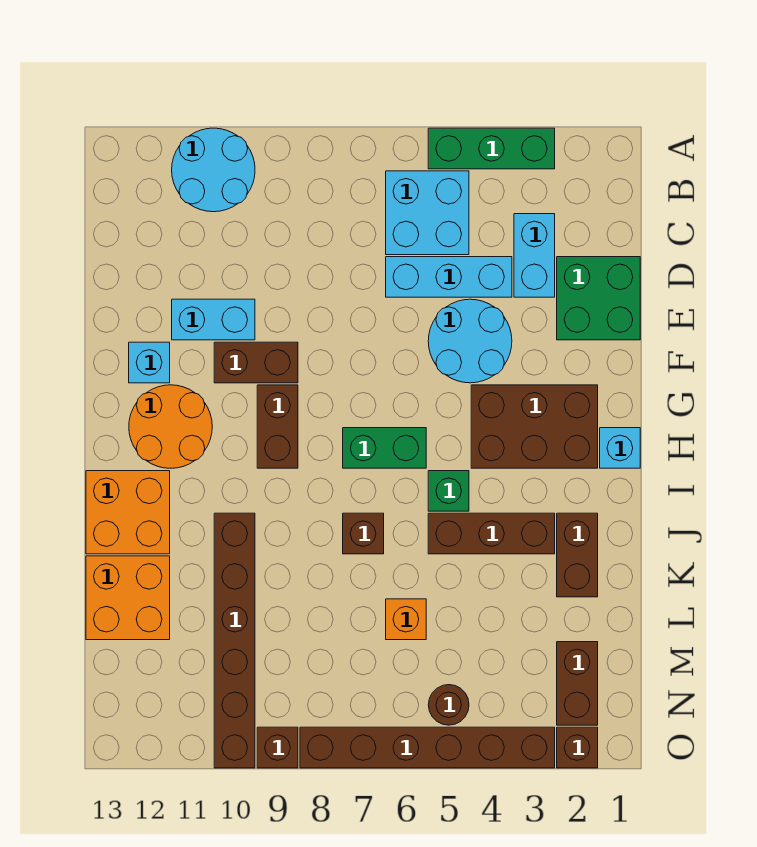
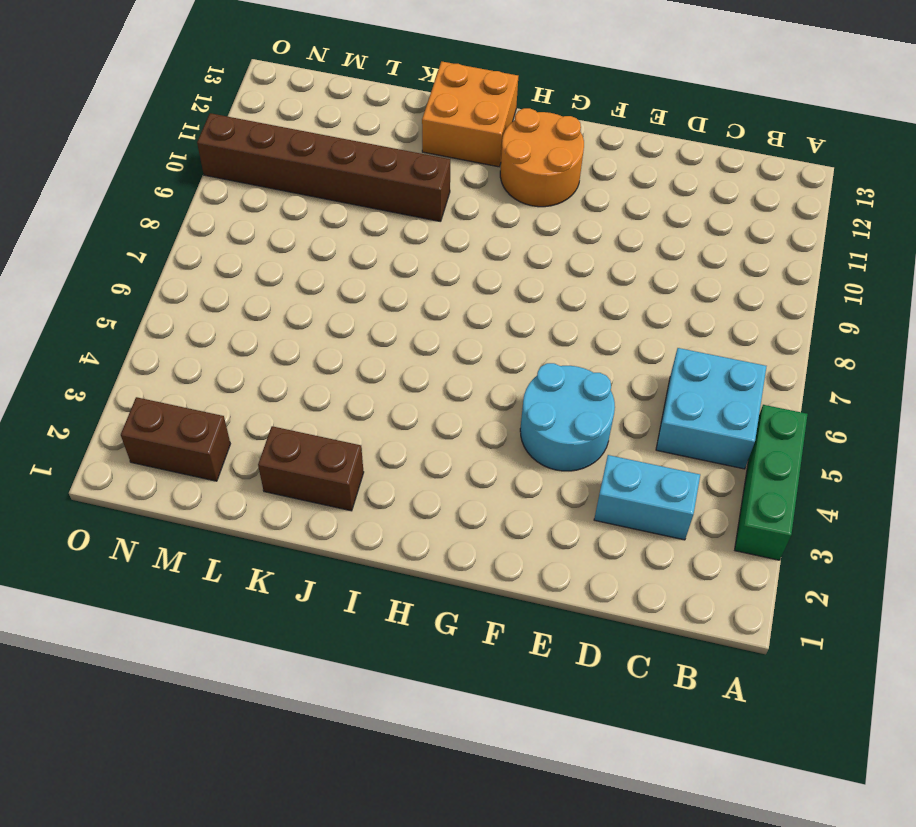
none -> cyan round brick A10:B11 level 1
none -> green brick D1:E2 level 1
none -> cyan brick D4:D6 level 1

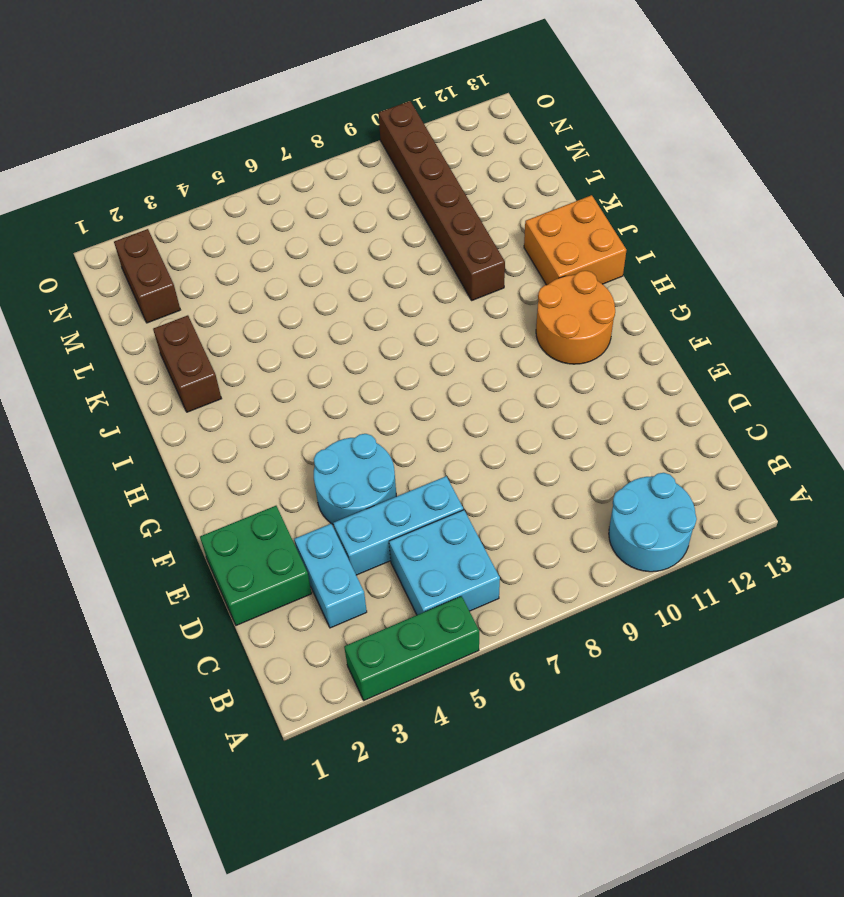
none -> cyan brick E10:E11 level 1
none -> brown brick F9:F10 level 1
none -> cyan brick F12 level 1

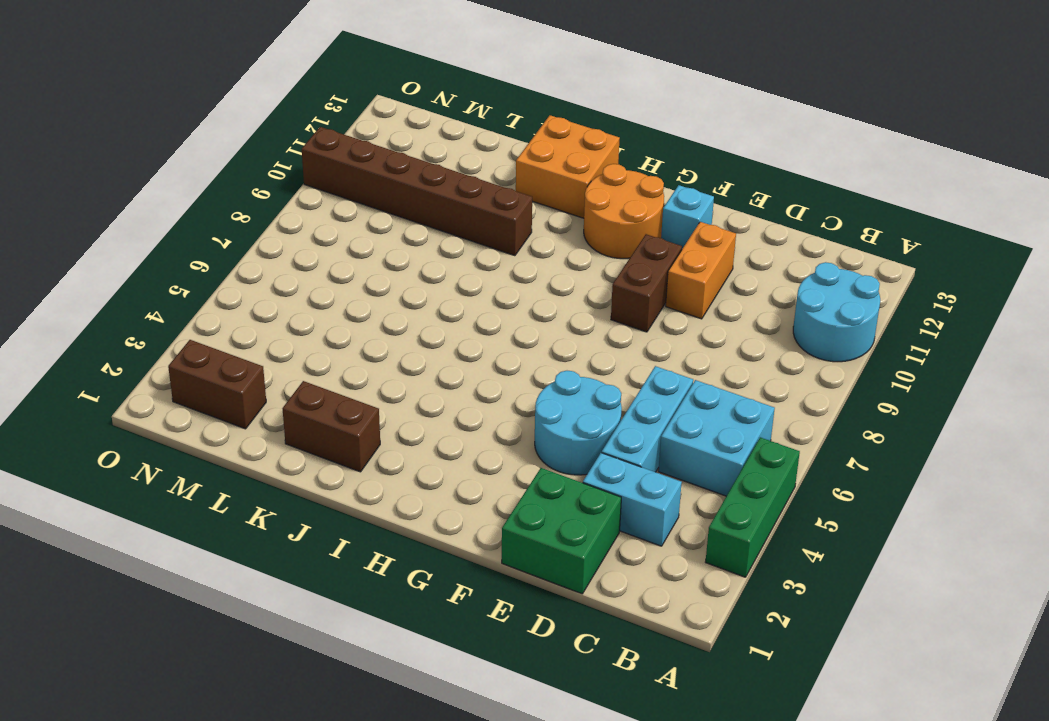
orange brick E10:E11 level 1 -> cyan brick E10:E11 level 1
none -> brown brick G2:H4 level 1
none -> brown brick G9:H9 level 1
none -> cyan brick H1 level 1

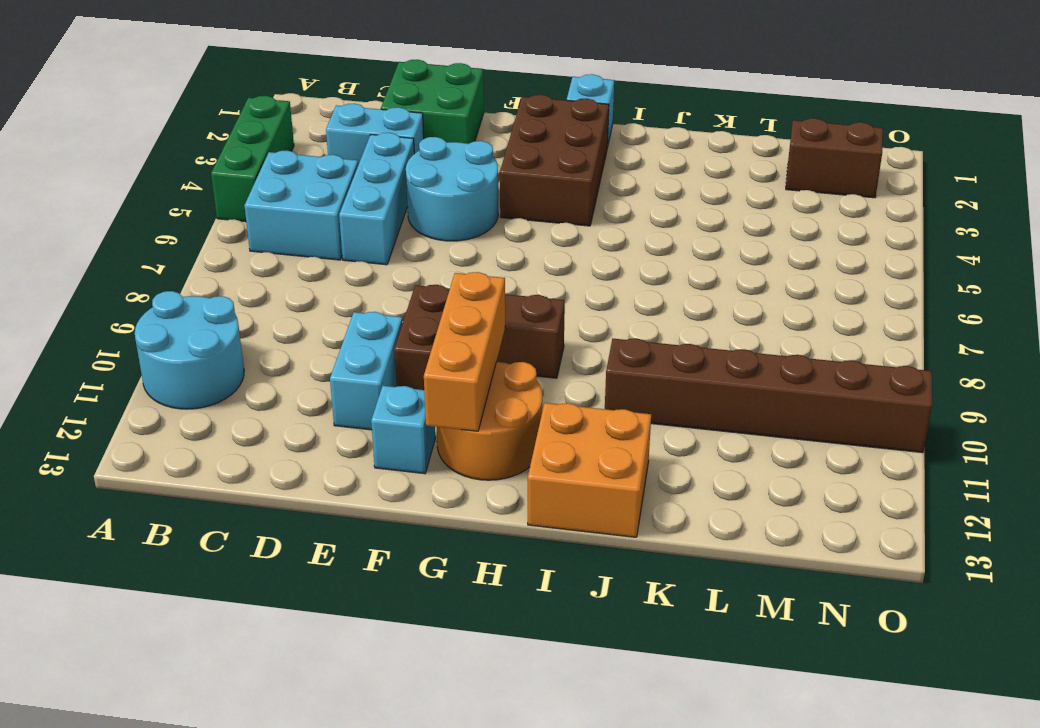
orange brick G10:G12 level 2 -> none
none -> green brick H6:H7 level 1
none -> green brick I5 level 1
none -> brown brick J2:K2 level 1

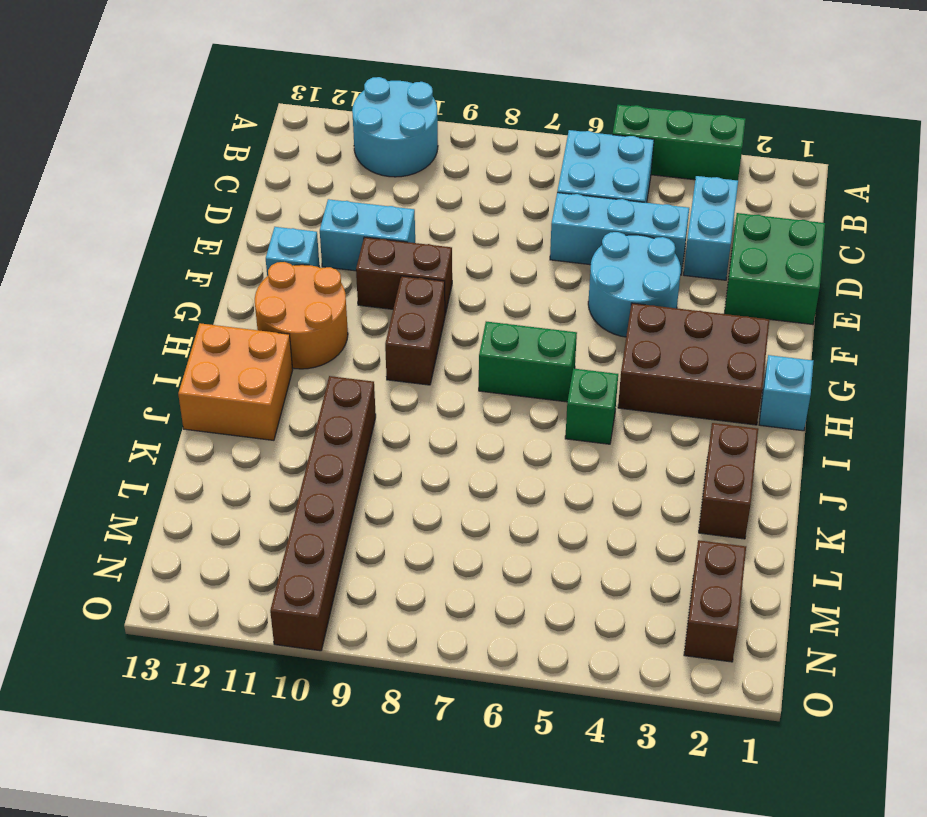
none -> brown brick J3:J5 level 1
none -> brown brick J7 level 1
none -> orange brick K12:L13 level 1

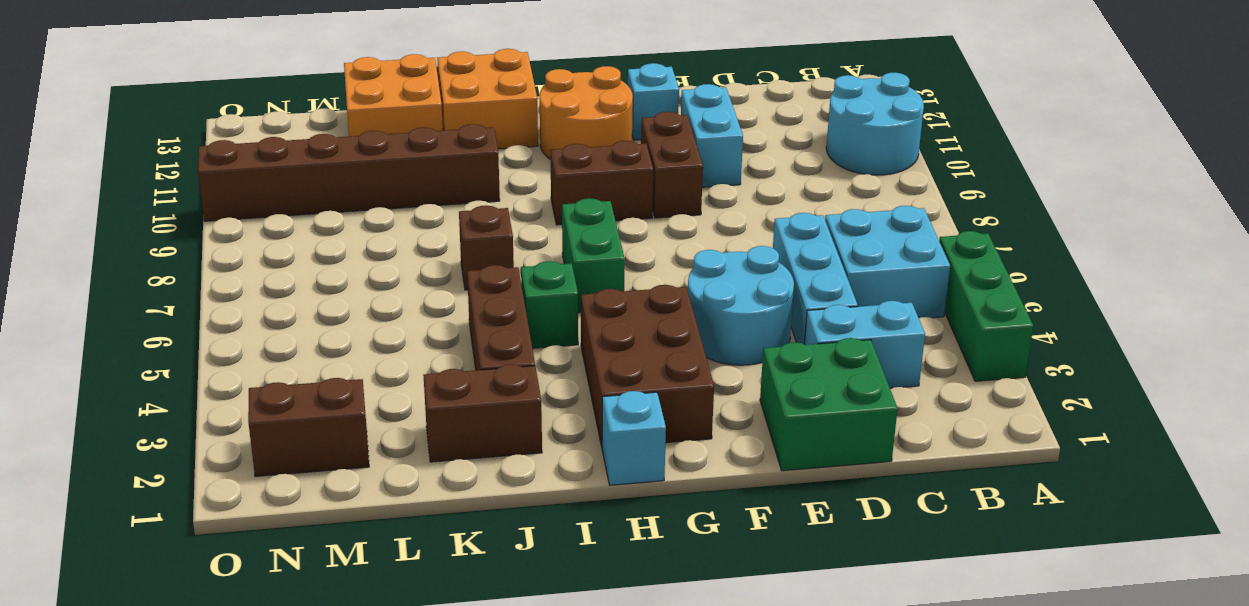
none -> orange brick L6 level 1
none -> brown round brick N5 level 1
none -> brown brick O2 level 1

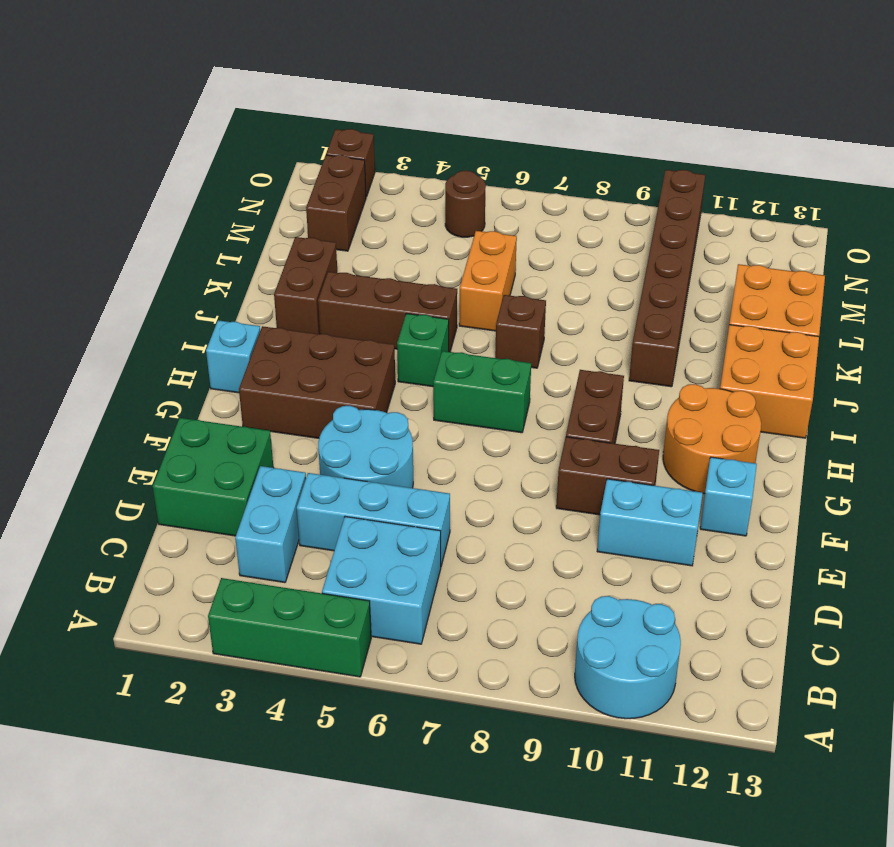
orange brick K6:L6 level 1 -> orange brick L6 level 1
none -> brown brick O3:O8 level 1
none -> brown brick O9 level 1

